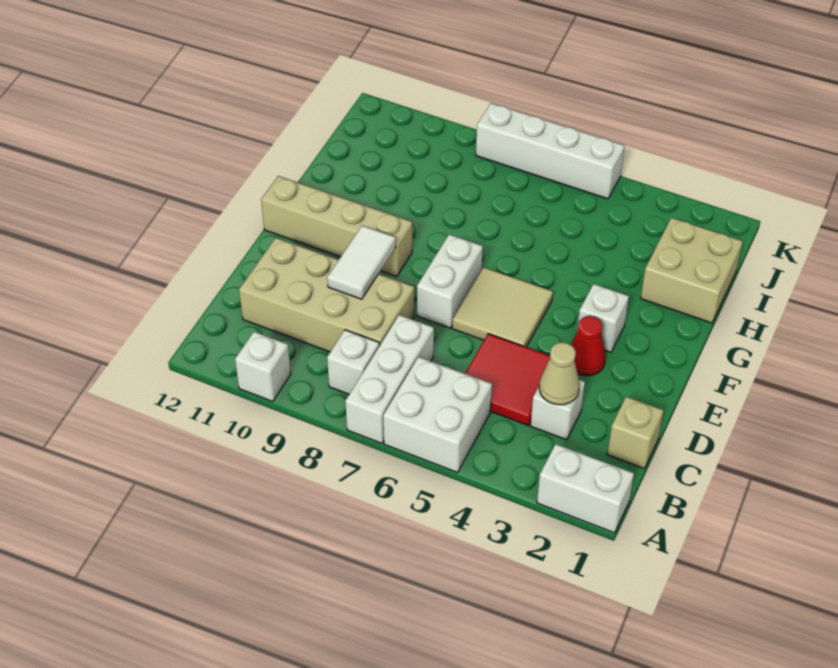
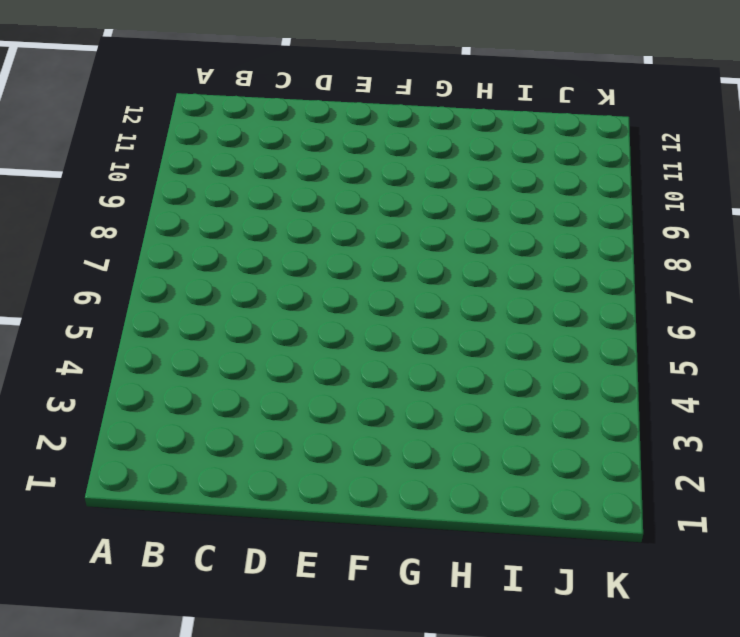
none -> white brick A1:A2 level 1
none -> white brick A5:B6 level 1
none -> white brick A7:C7 level 1

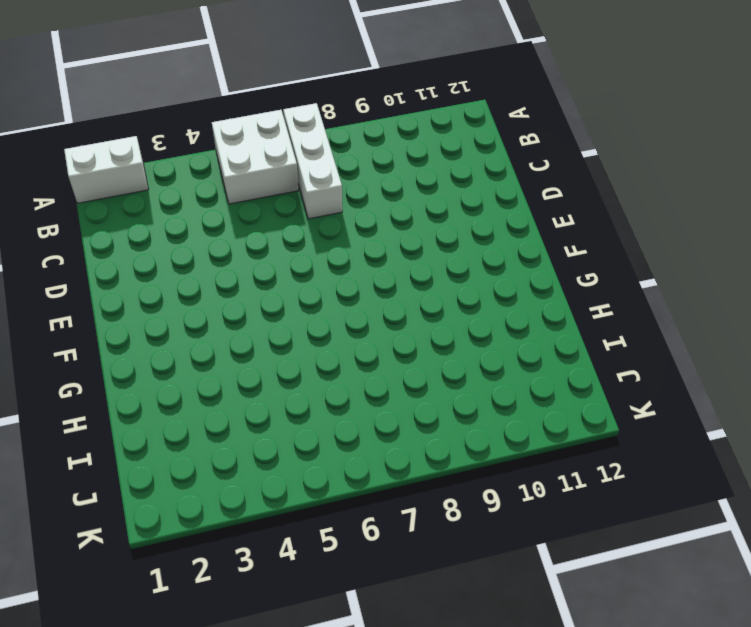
none -> white brick A10 level 1
none -> white brick B8 level 1
none -> tan brick C1 level 1

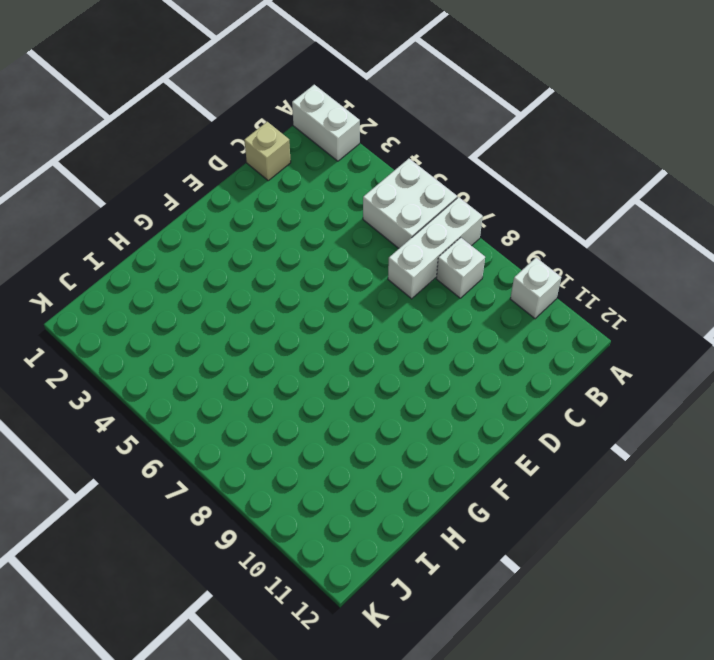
none -> white brick C3 level 1
none -> red tile C4:D5 level 1
none -> tan brick C8:D11 level 1

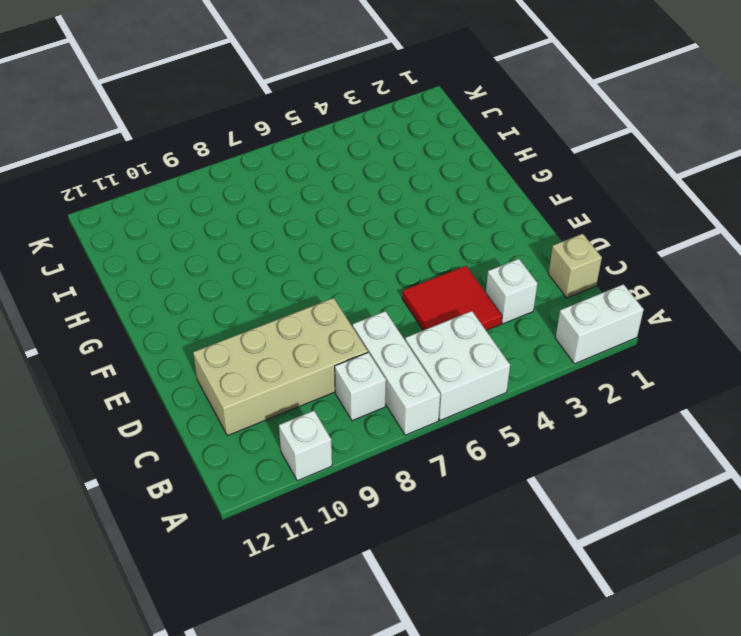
none -> red cone E3 level 1
none -> tan tile E5:F6 level 1
none -> white brick E7:F7 level 1

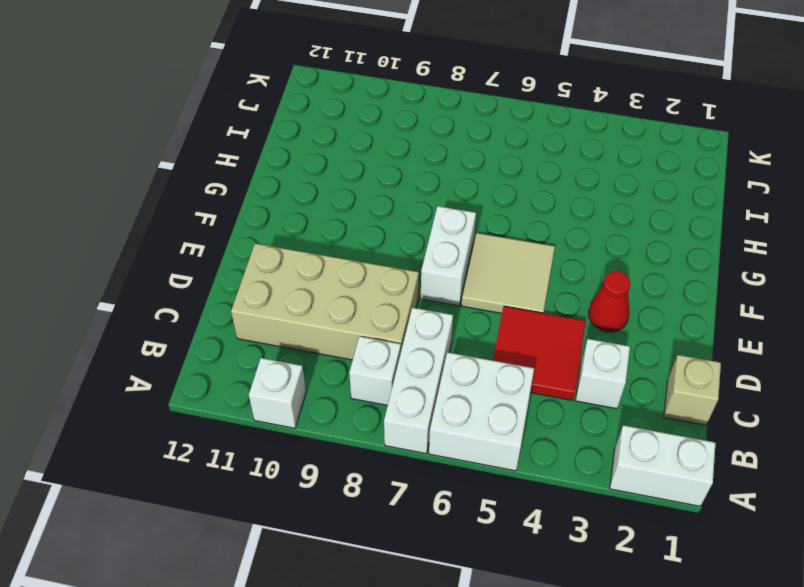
none -> white brick F3 level 1
none -> tan brick F9:F12 level 1
none -> tan brick H1:I2 level 1

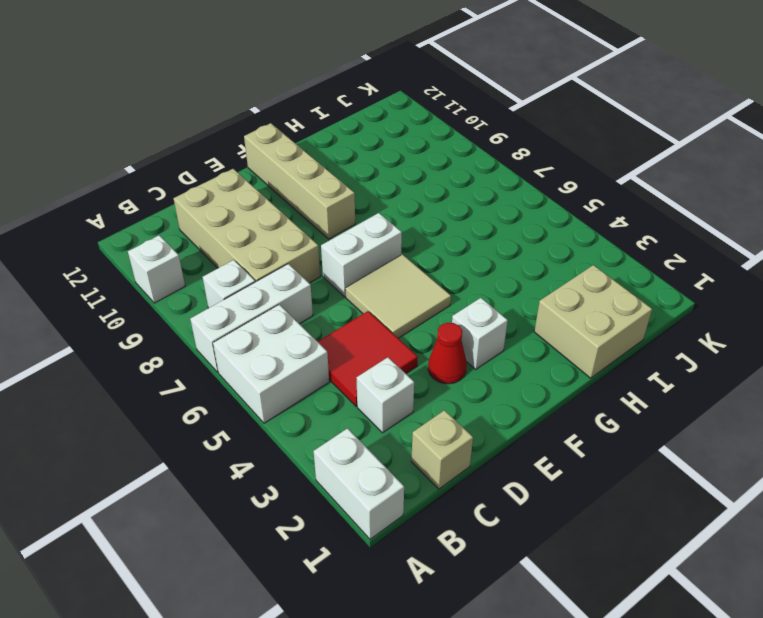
none -> white brick K5:K8 level 1
none -> tan cone C3 level 2
none -> white tile D9:E9 level 2

